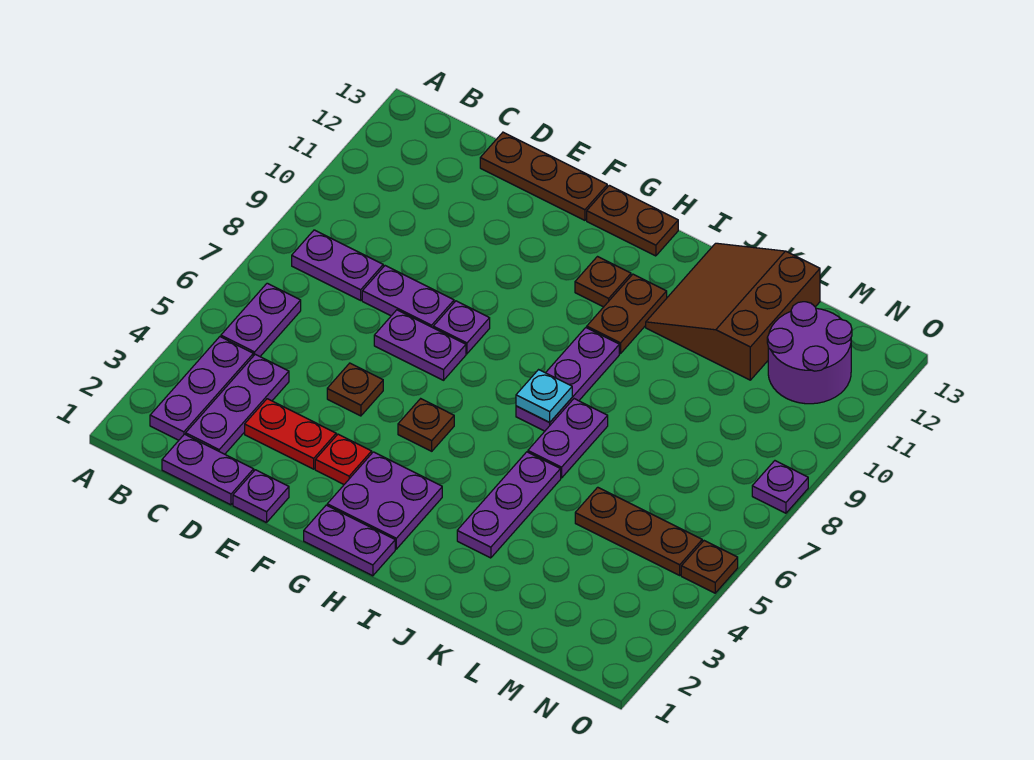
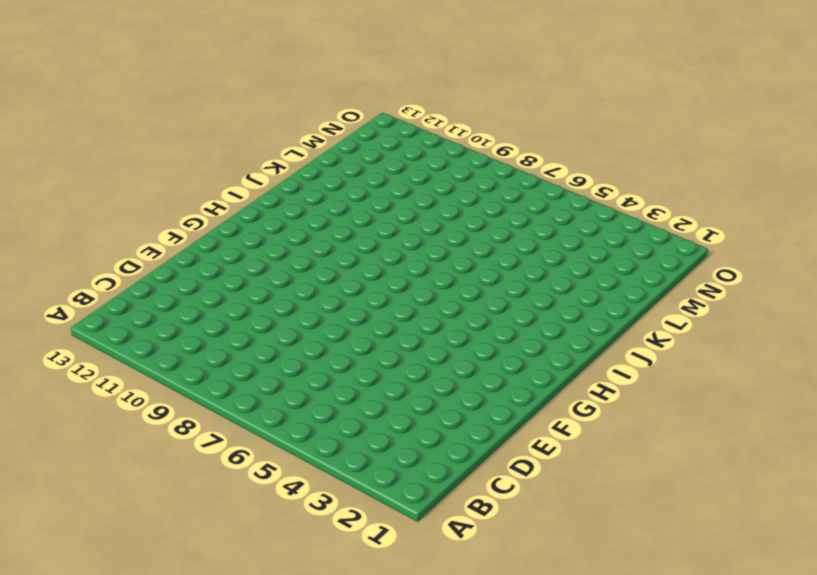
none -> purple plate B2:B4 level 1
none -> purple plate B5:B6 level 1
none -> purple plate B8:C8 level 1

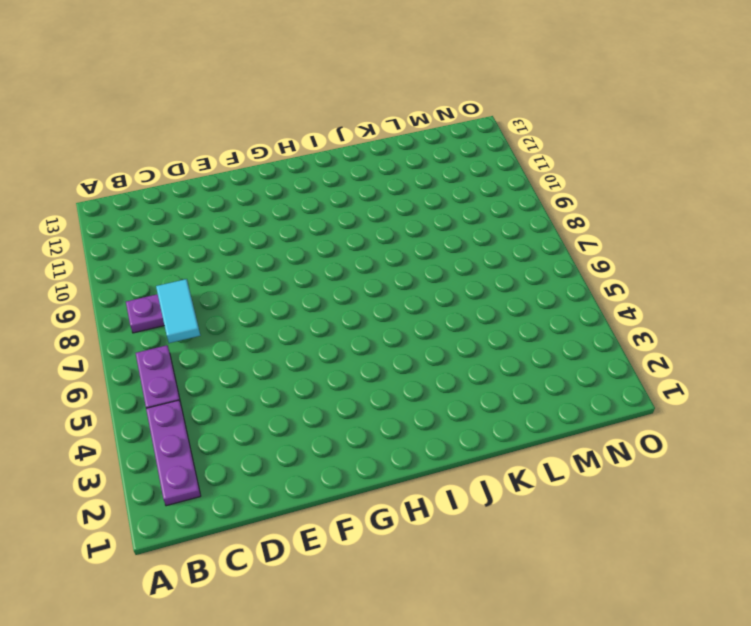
cyan tile C7:C8 level 2 -> none
none -> purple plate C1:D1 level 1
none -> purple plate C2:C4 level 1
none -> red plate D3:E3 level 1

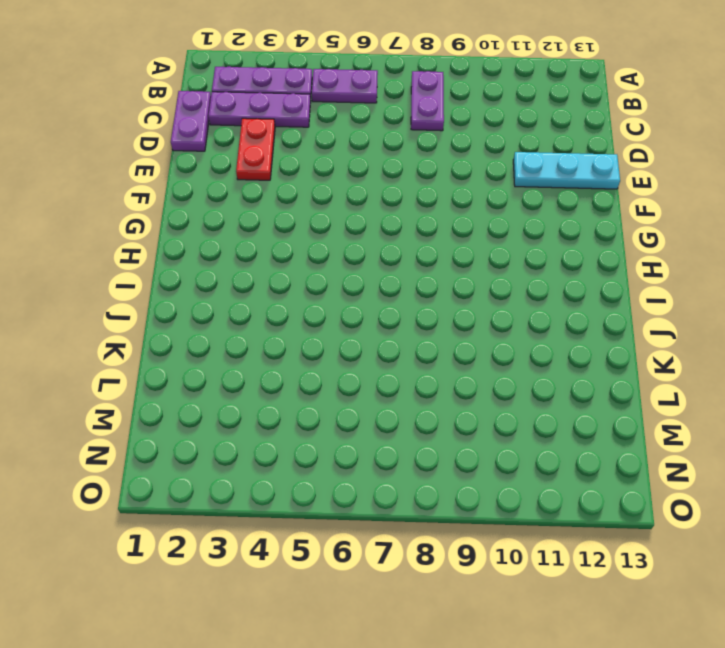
cyan plate E11:E13 level 1 -> brown plate D13:F13 level 1
none -> purple plate D8:E8 level 1
none -> purple plate E1 level 1
none -> brown plate E5 level 1

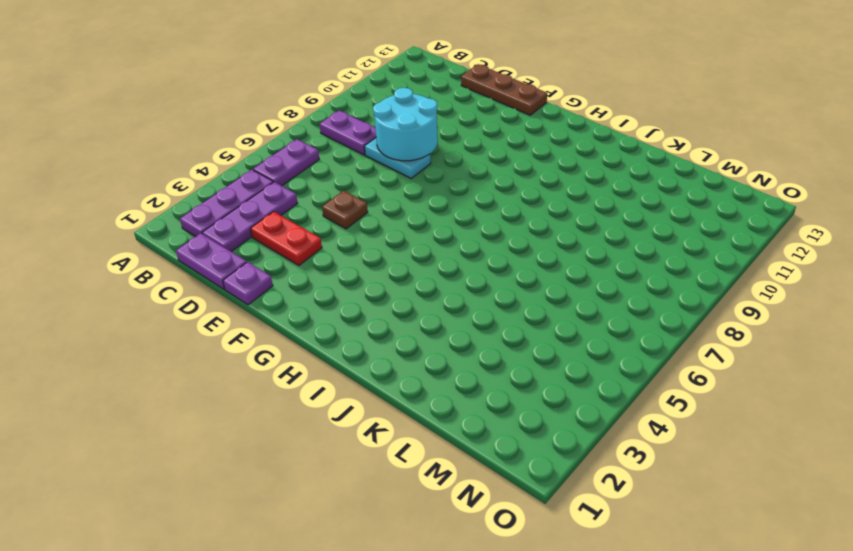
cyan plate D8:E8 level 1 -> purple plate D8:E8 level 1
cyan round brick D8:E9 level 2 -> none
none -> purple plate E7:F7 level 1
none -> red plate F3 level 1
none -> purple plate F8 level 1

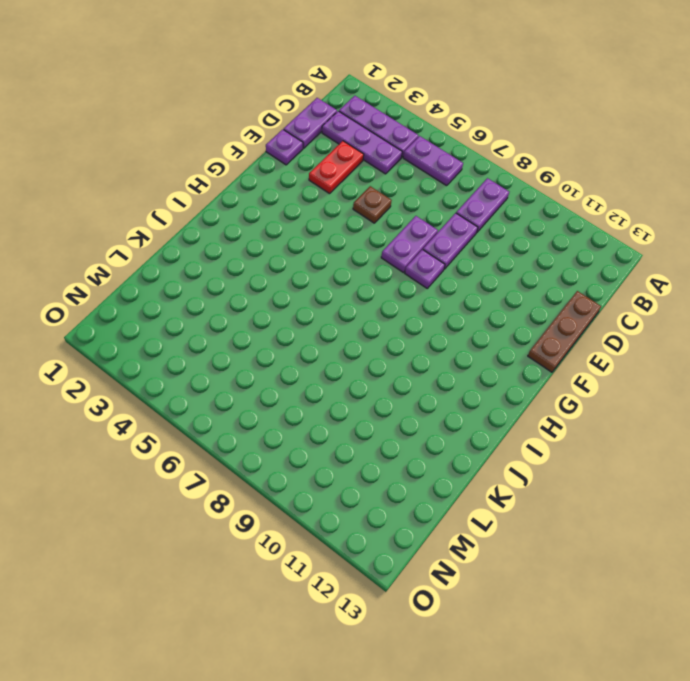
none -> red plate F3 level 1
none -> purple plate G1:H1 level 1
none -> purple plate G2:H3 level 1

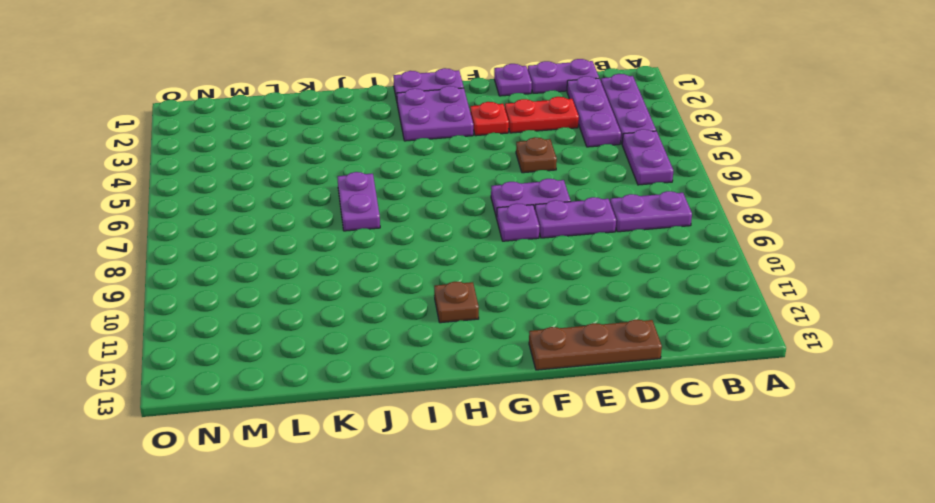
none -> brown plate G5 level 1
none -> brown plate G13:H13 level 1
none -> purple plate I7:I9 level 1

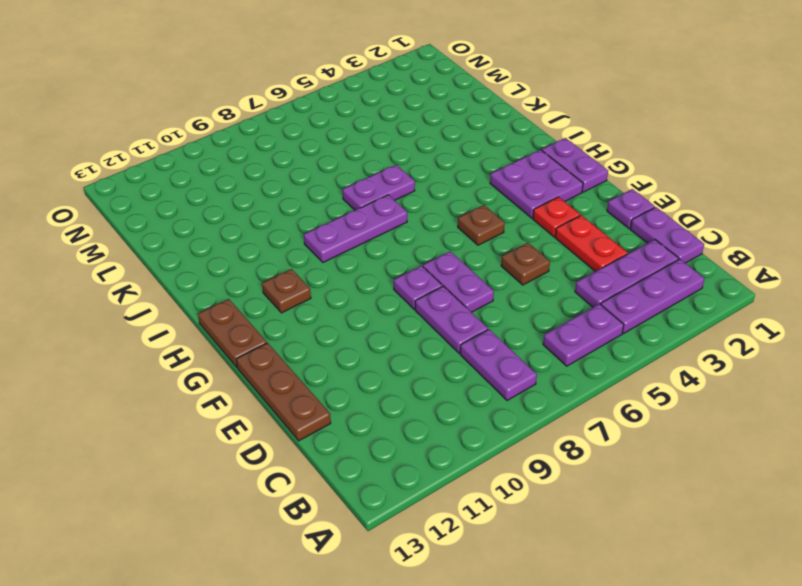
none -> brown plate I10:I11 level 1
none -> purple plate J3:J5 level 1
none -> brown slope J11:L13 level 1 top L

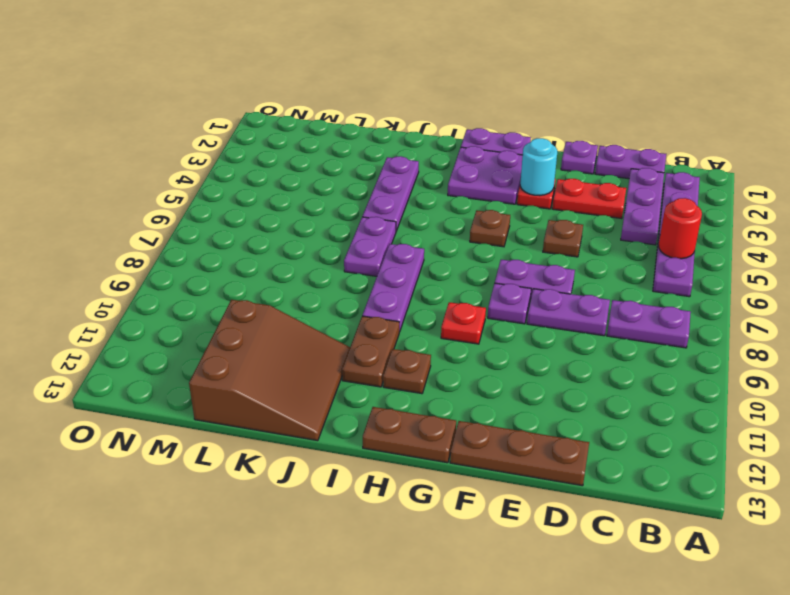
red round brick B5 level 2 -> none
cyan round brick F3 level 2 -> none
red plate G9 level 1 -> none
none -> brown plate L5:N5 level 1
none -> purple round brick M11:N12 level 1
none -> brown plate O5 level 1

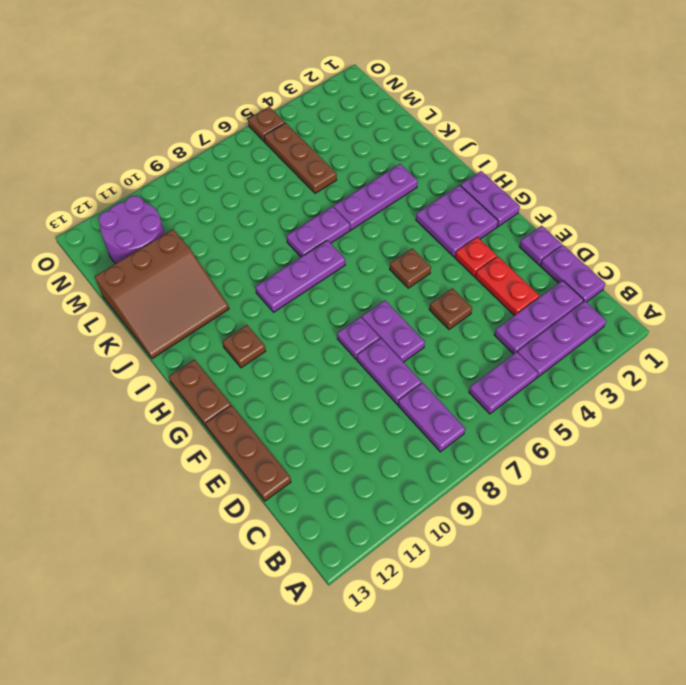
none -> brown plate I10:I11 level 1
none -> purple plate O8 level 1
none -> cyan plate I7 level 2

